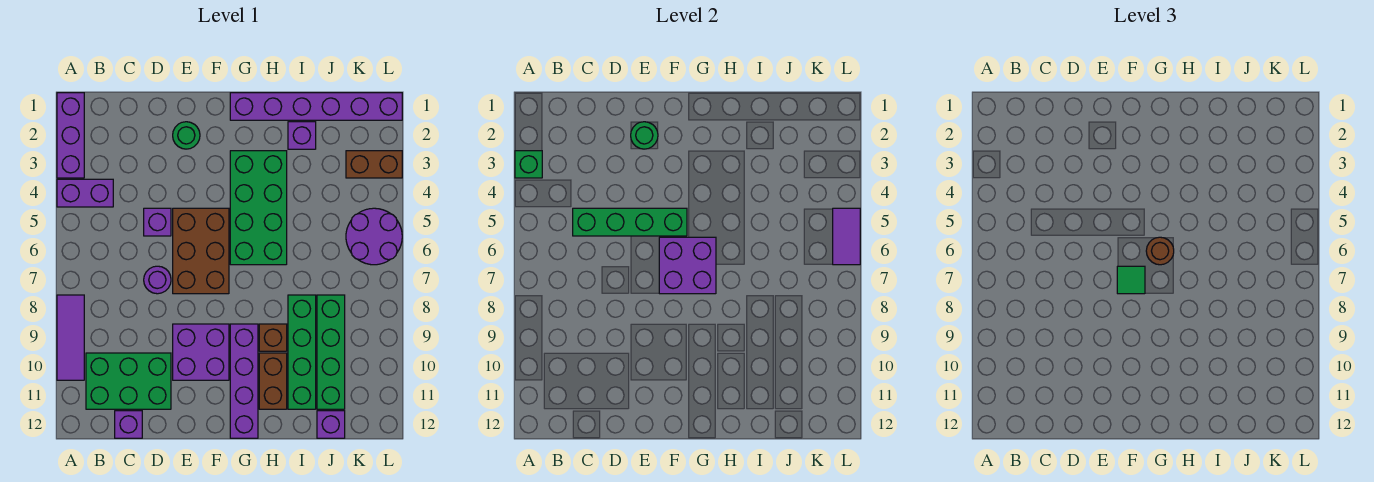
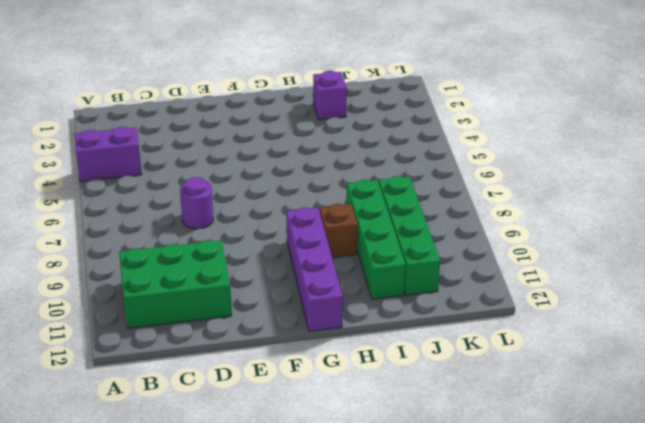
none -> purple brick A1:A3 level 1
none -> purple tile A8:A10 level 1
none -> purple brick C12 level 1

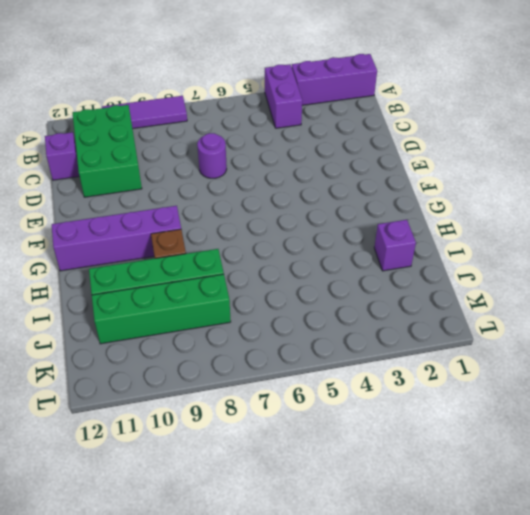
none -> purple brick D5 level 1
none -> green round brick E2 level 1
none -> brown brick E5:F7 level 1

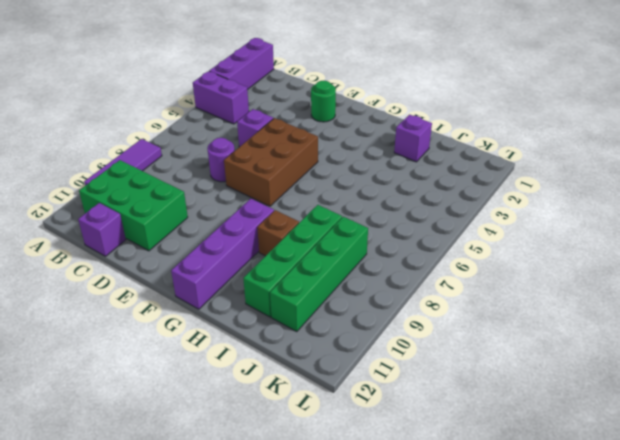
none -> purple brick E9:F10 level 1
none -> purple brick G1:L1 level 1
none -> green brick G3:H6 level 1

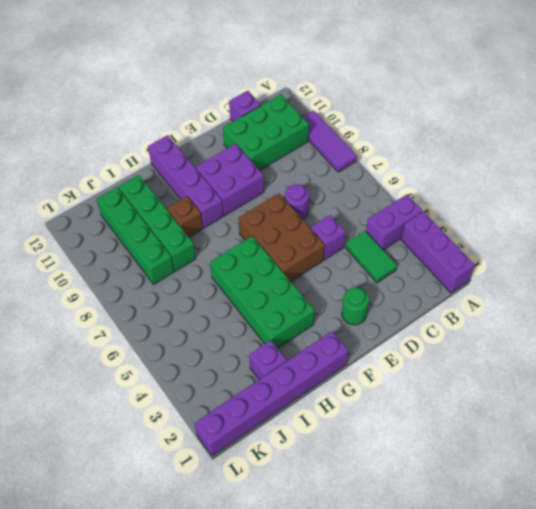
green tile C3:C4 level 1 -> none
none -> brown brick H10:H11 level 1
none -> purple brick J12 level 1
none -> brown brick K3:L3 level 1

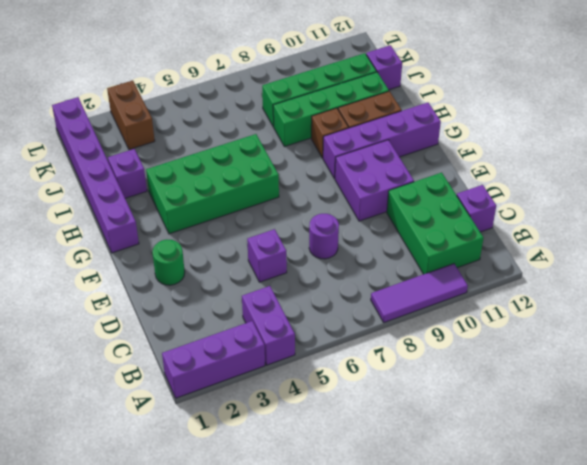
none -> brown brick E5:F7 level 1
none -> purple round brick K5:L6 level 1
none -> green brick A3 level 2

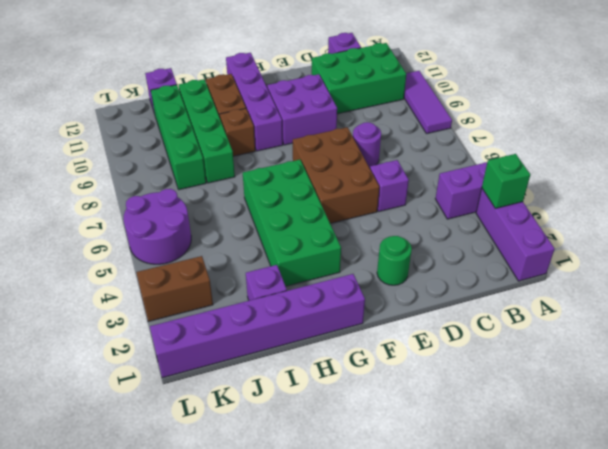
none -> green brick C5:F5 level 2
none -> green round brick E2 level 2
none -> purple brick F6:G7 level 2

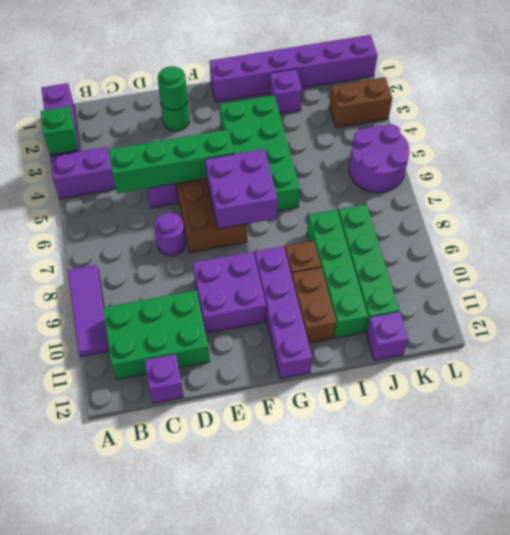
none -> purple tile L5:L6 level 2
none -> green tile F7 level 3
none -> brown round brick G6 level 3

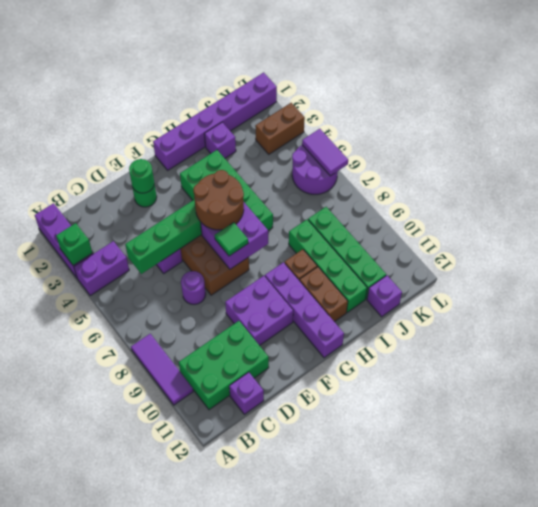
brown round brick F5:G6 level 3 -> brown round brick G6 level 3

